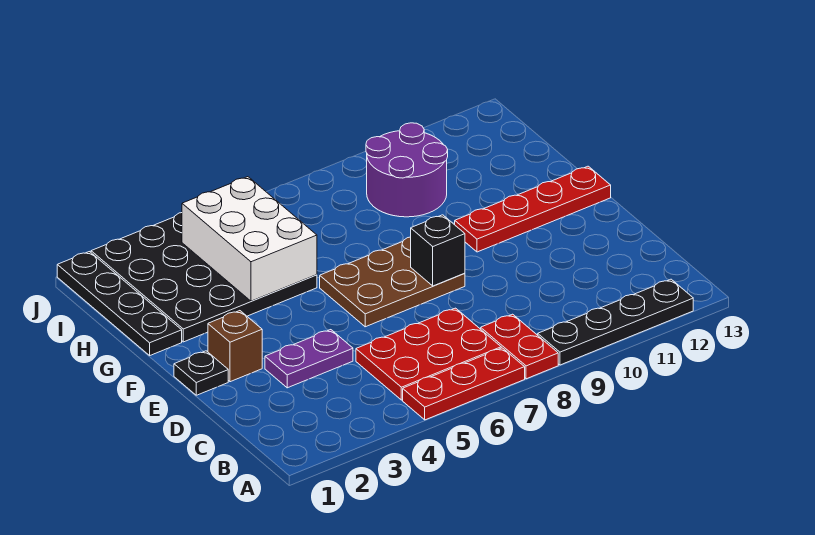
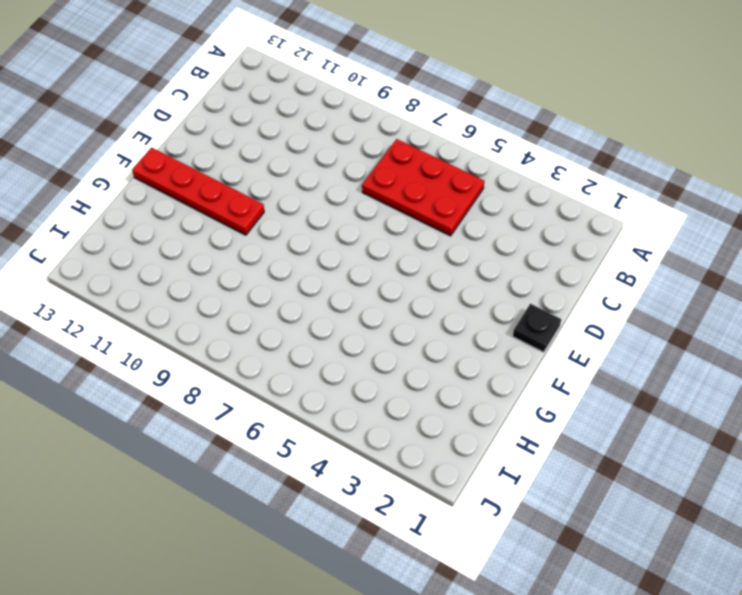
none -> red plate A5:A7 level 1
none -> red plate A8:B8 level 1
none -> black plate A9:A12 level 1

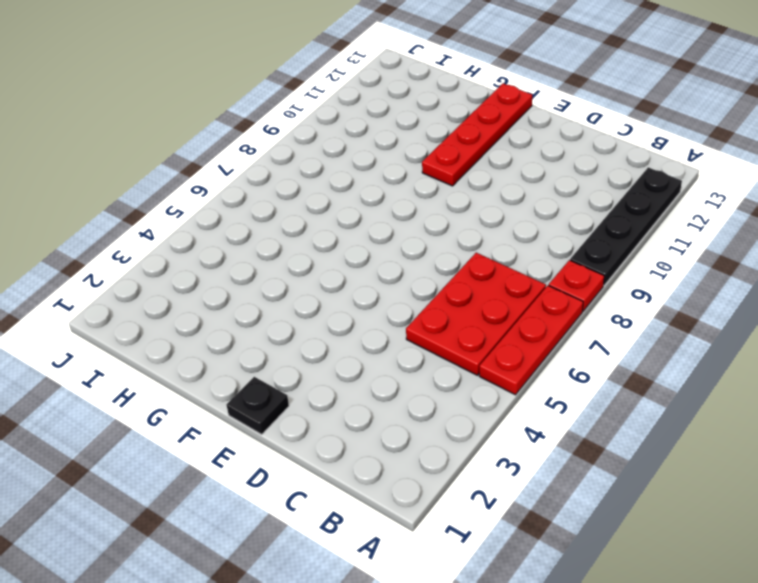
red plate A8 level 1 -> red plate A8:B8 level 1
none -> purple plate D3:D4 level 1
none -> brown brick E2 level 1
none -> brown plate E6:F8 level 1

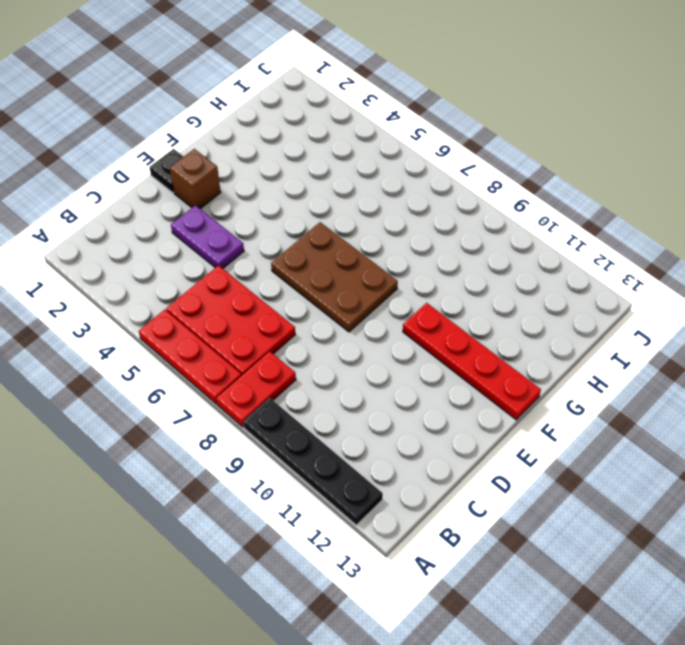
none -> black plate G1:J1 level 1
none -> black plate G2:J5 level 1
none -> purple round brick H9:I10 level 1

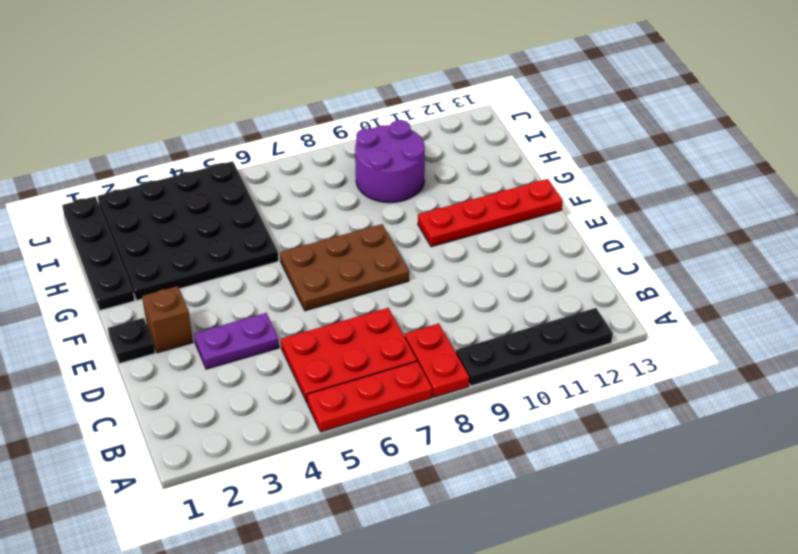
none -> black brick E8 level 2
none -> white brick G4:I5 level 2

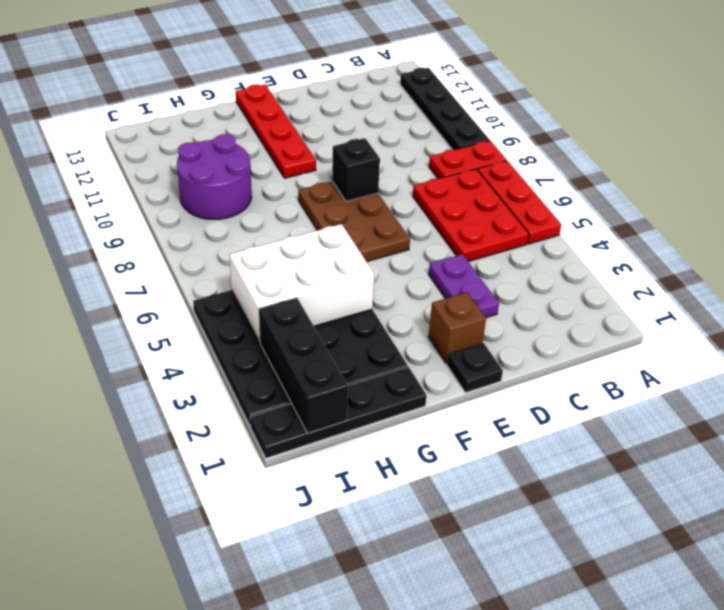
black brick I1:I3 level 2 -> none

